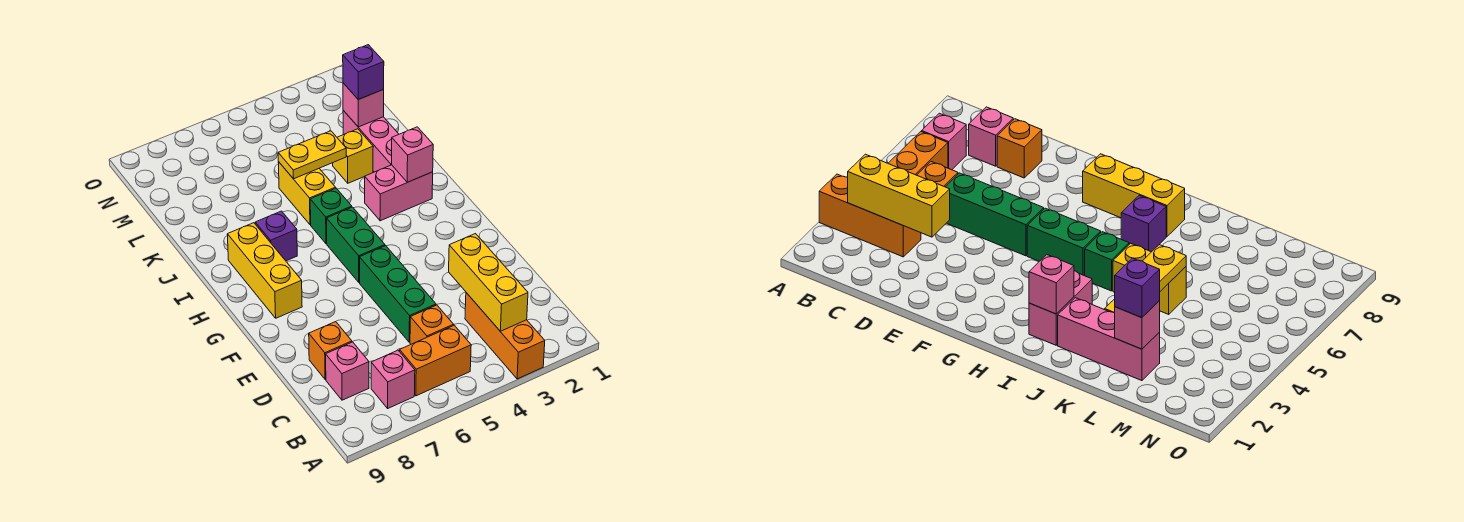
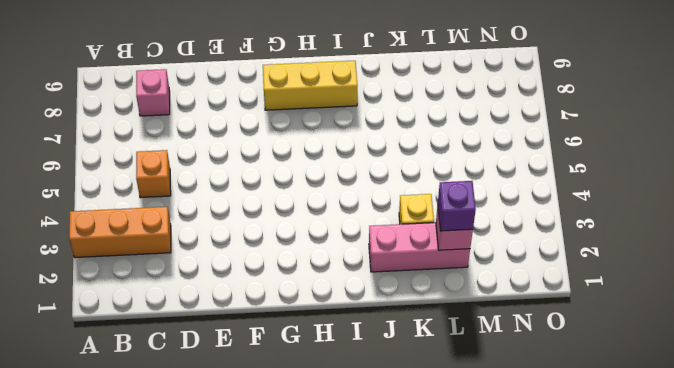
none -> orange brick B5:B6 level 1
none -> pink brick B7 level 1
none -> green brick D5:F5 level 1

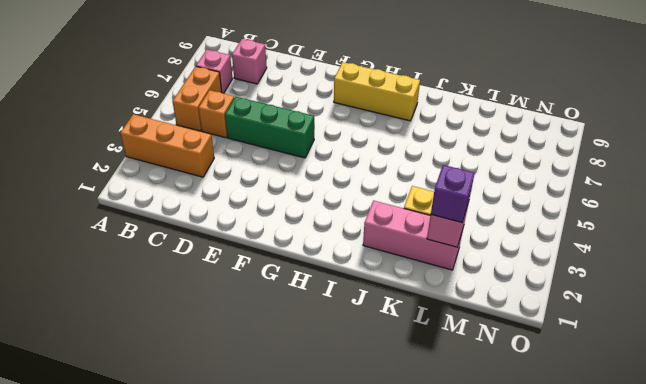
none -> orange brick D8 level 1
none -> green brick G5:H5 level 1
none -> pink brick I2:I3 level 1

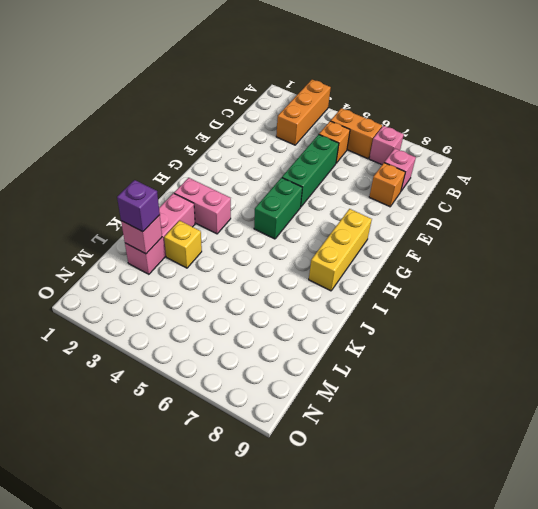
none -> green brick I5 level 1
none -> purple brick I7 level 1
none -> yellow brick J5:K5 level 1

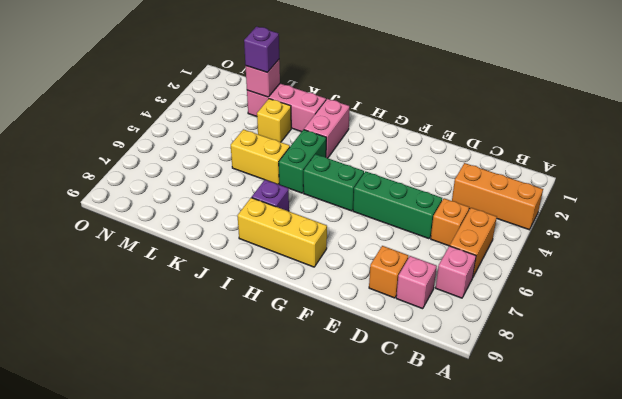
green brick I4:I5 level 1 -> green brick I5 level 1
none -> yellow brick B3:D3 level 2
none -> pink brick I2 level 2
none -> yellow plate K4:K5 level 2

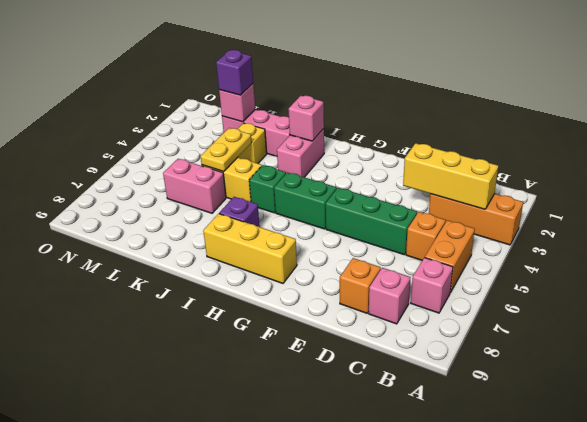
pink brick K6:L6 level 1 -> none

